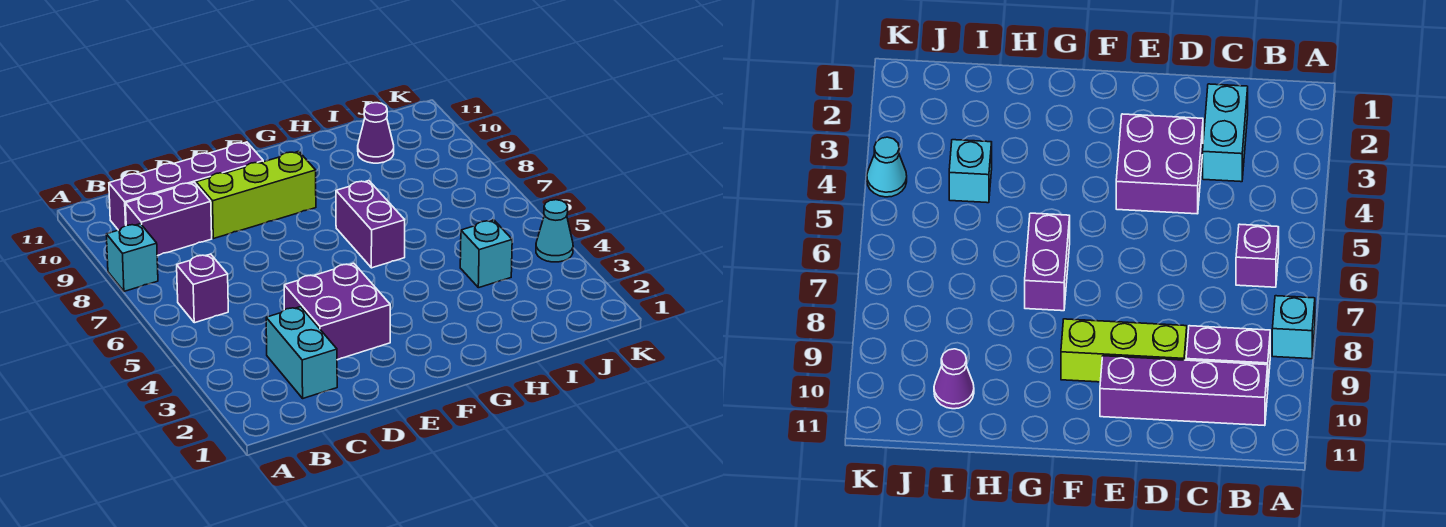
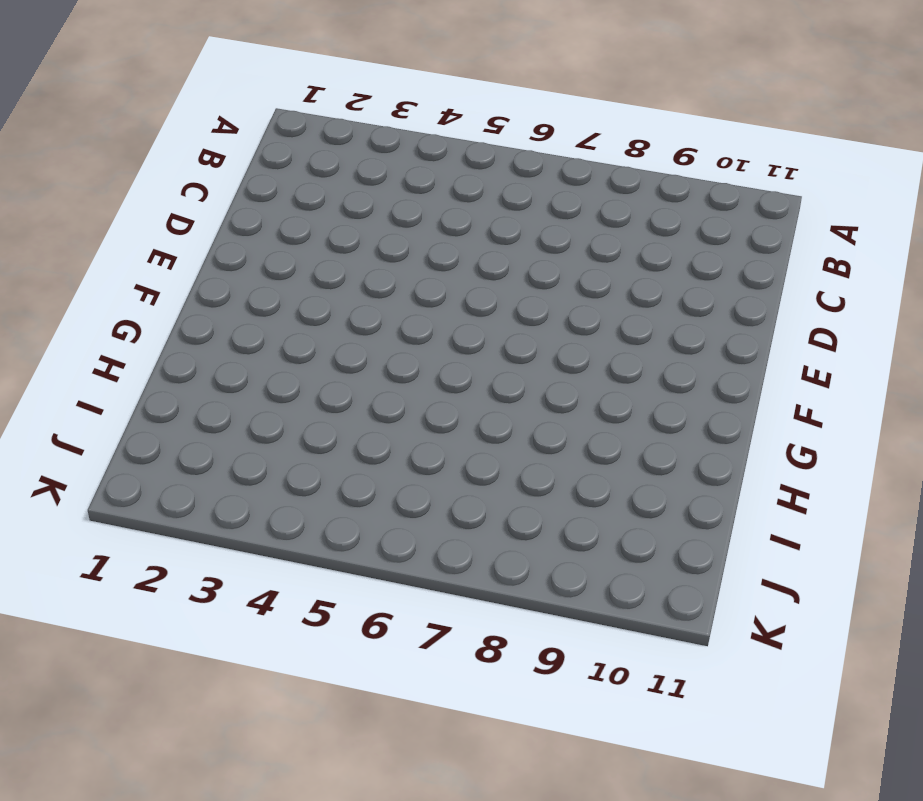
none -> cyan brick A8 level 1
none -> purple brick B6 level 1

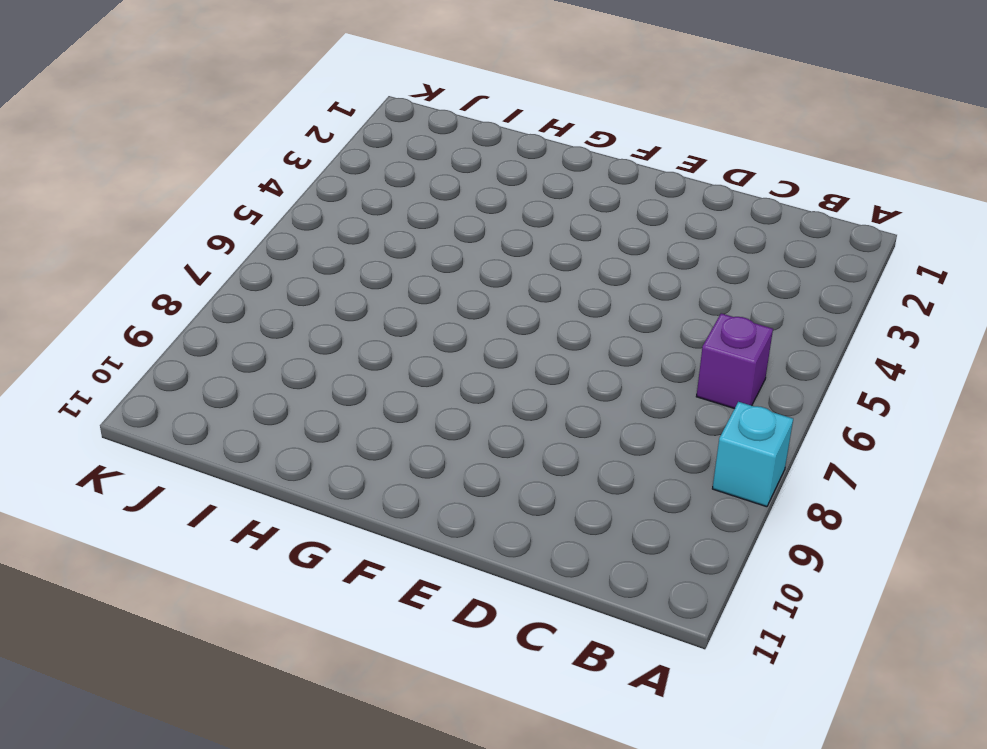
none -> purple brick B9:C9 level 1
none -> purple brick B10:E10 level 1

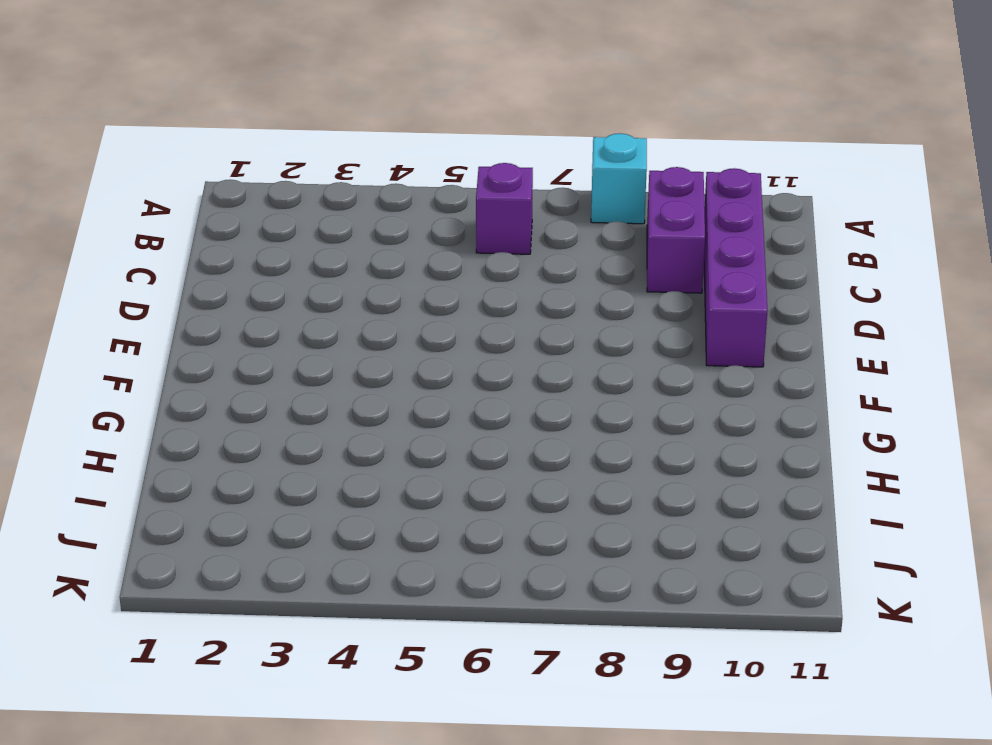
none -> cyan brick C2:C3 level 1
none -> purple brick D3:E4 level 1

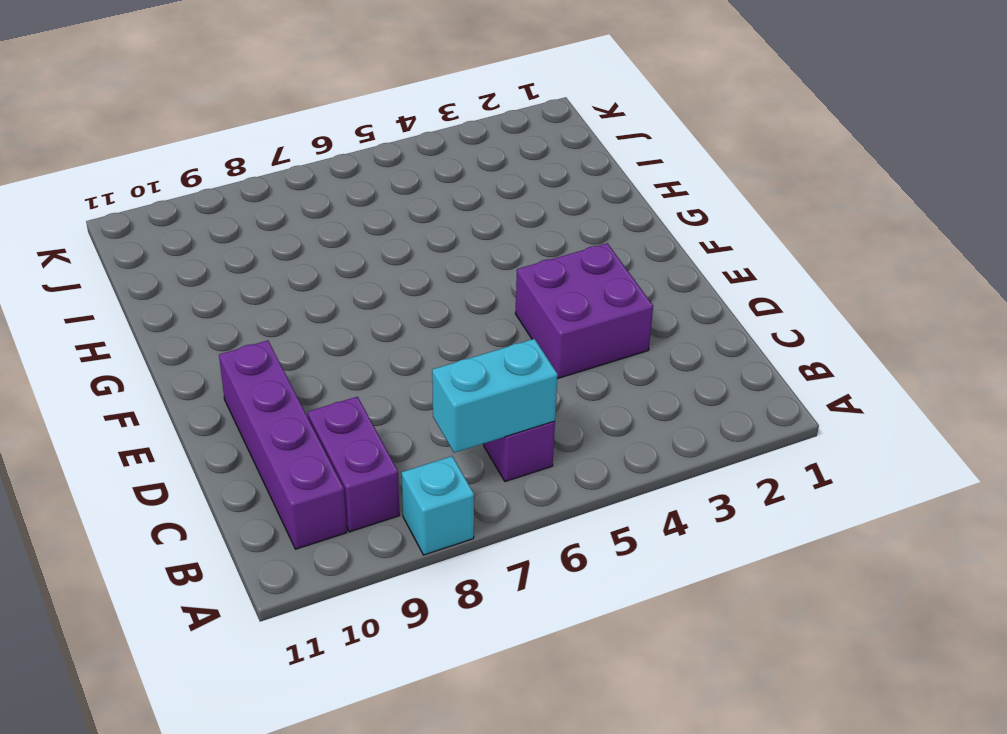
cyan brick B6:B7 level 2 -> cyan brick C2:C3 level 1
none -> lime brick D9:F9 level 1
none -> purple brick G6:G7 level 1

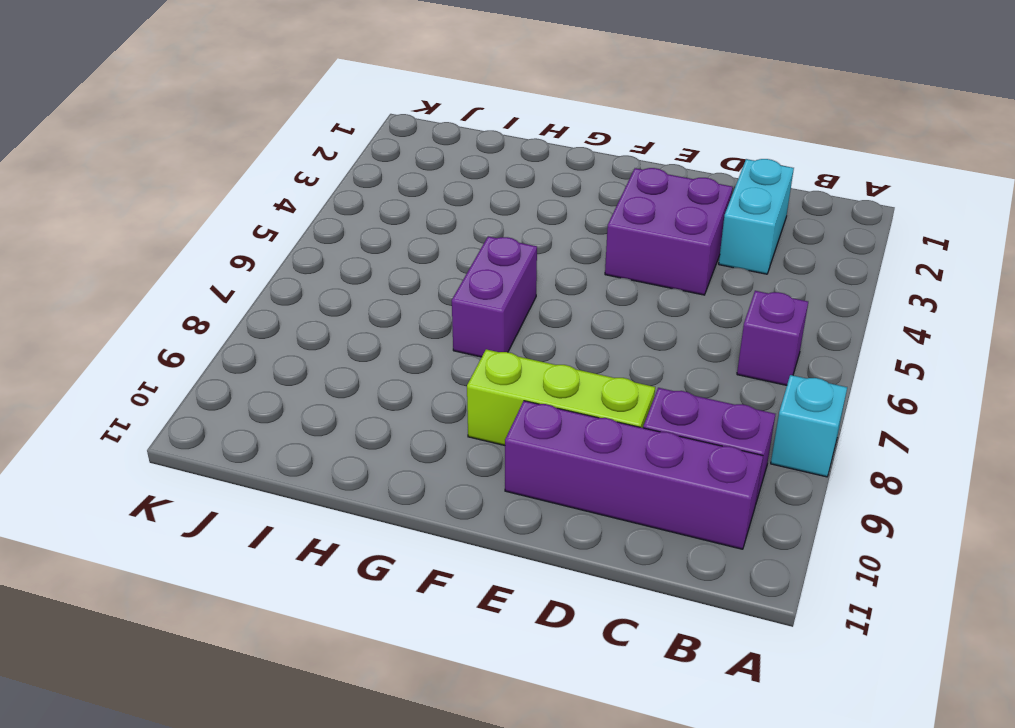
none -> cyan brick I4 level 1
none -> purple cone I10 level 1

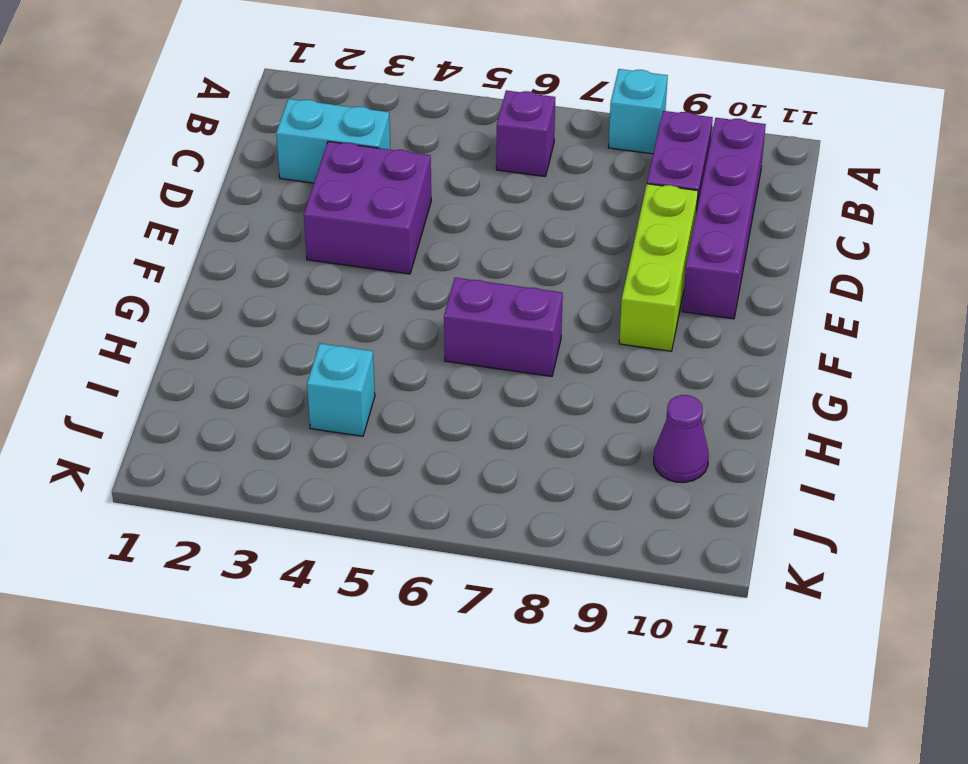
none -> cyan cone K4 level 1

